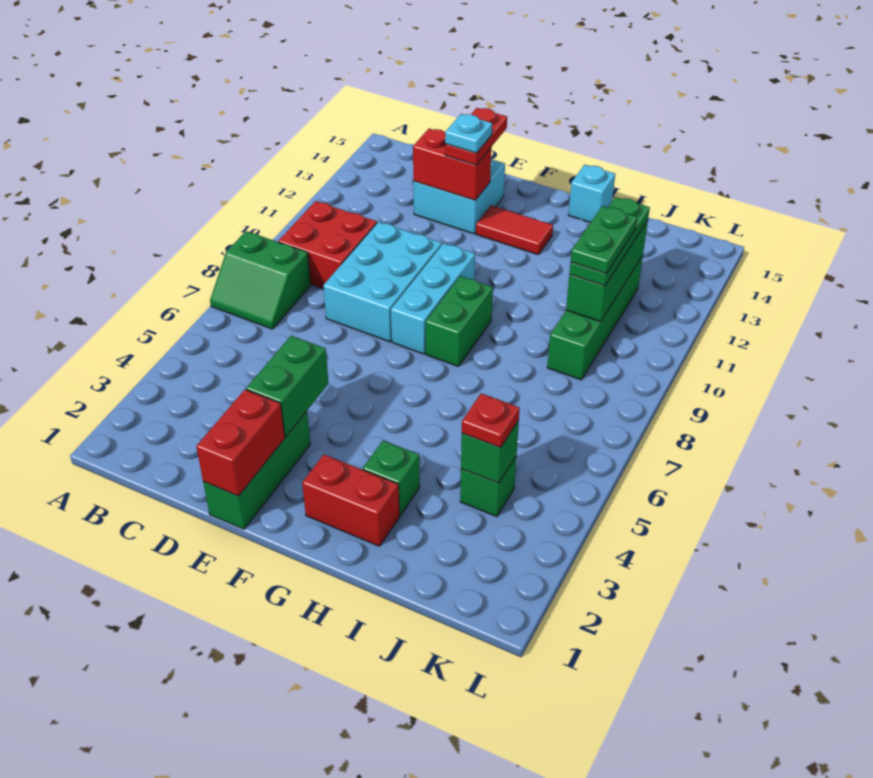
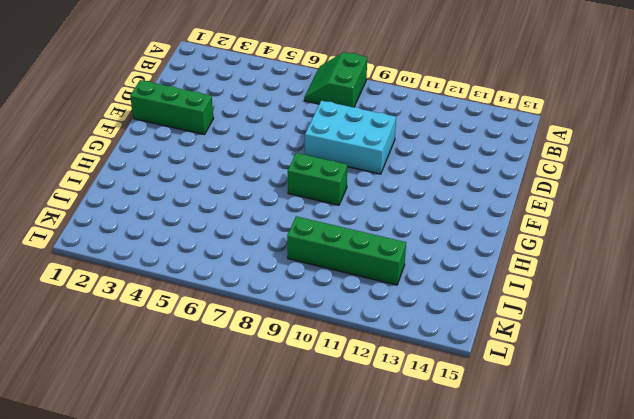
none -> red brick B9:C10 level 1
none -> cyan brick D13:E14 level 1
none -> cyan brick F8:F10 level 1

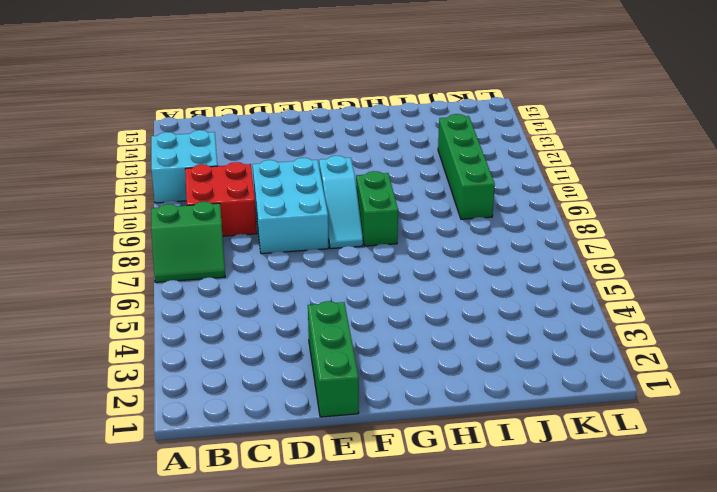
cyan brick A11:B12 level 1 -> cyan brick D13:E14 level 1
cyan slope F8:F10 level 1 top 10 -> cyan brick F8:F10 level 1
none -> red tile F13:G13 level 1
none -> red brick G2:H2 level 1
none -> green brick H3 level 1

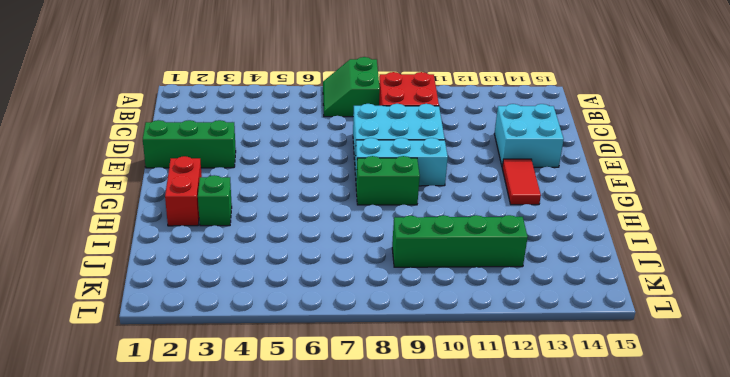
none -> cyan brick H15 level 1
none -> green brick J4 level 1
none -> red brick D13:E13 level 2

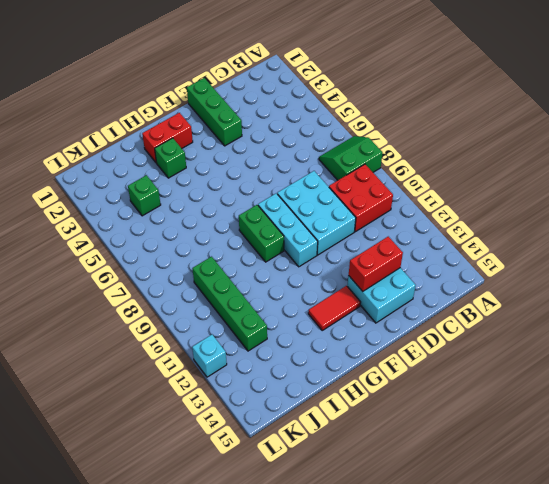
cyan brick L12 level 1 -> cyan brick H15 level 1
none -> red brick E1:E2 level 2
none -> green brick E3:E4 level 2
none -> green brick J4 level 2

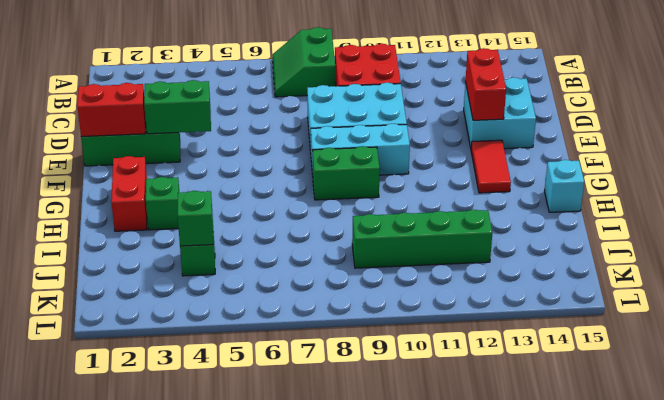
none -> green brick J10:J12 level 2
none -> red plate E13:E14 level 3
none -> red plate J4 level 3

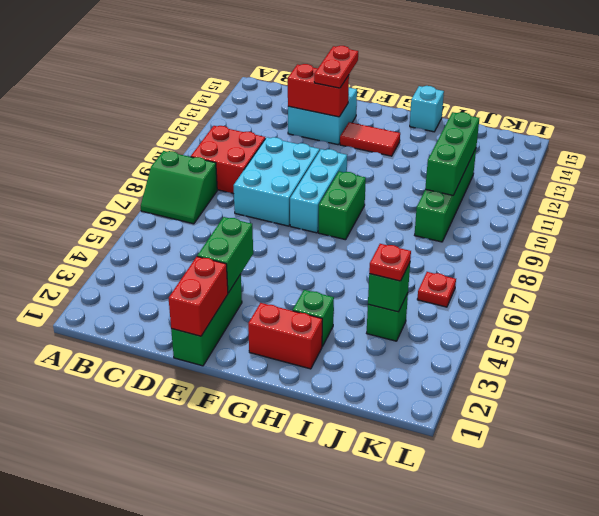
red plate K6 level 1 -> none
none -> green plate J10:J12 level 3
none -> cyan plate E13 level 4
none -> green plate J10:J11 level 4

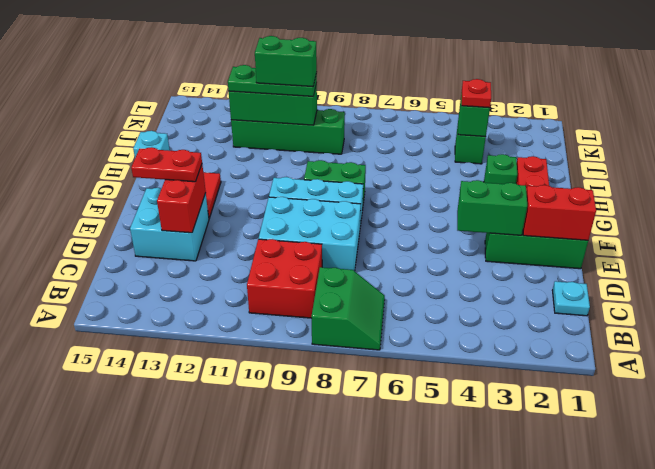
cyan plate C1 level 1 -> cyan plate E13 level 4
green brick J10:J11 level 4 -> green plate J10:J11 level 4

